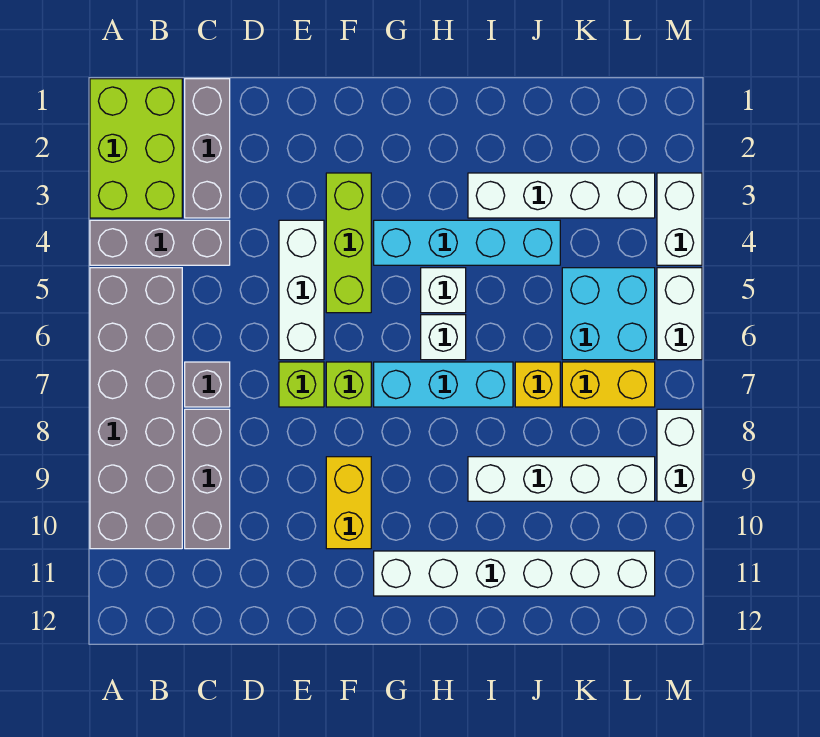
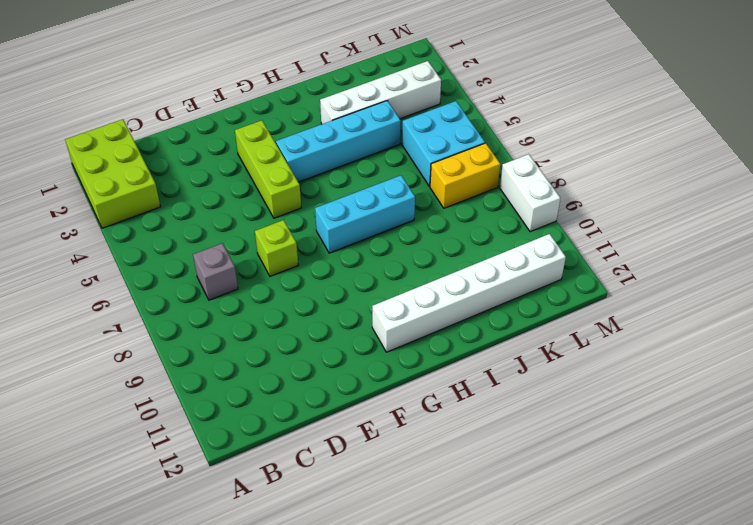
none -> grey brick A4:C4 level 1
none -> grey brick A5:B10 level 1
none -> grey brick C1:C3 level 1

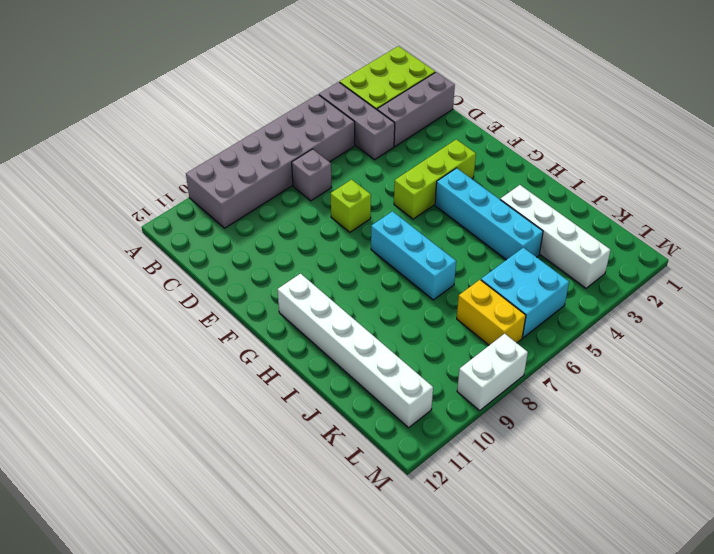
none -> grey brick C8:C10 level 1
none -> white brick E4:E6 level 1
none -> lime brick F7 level 1

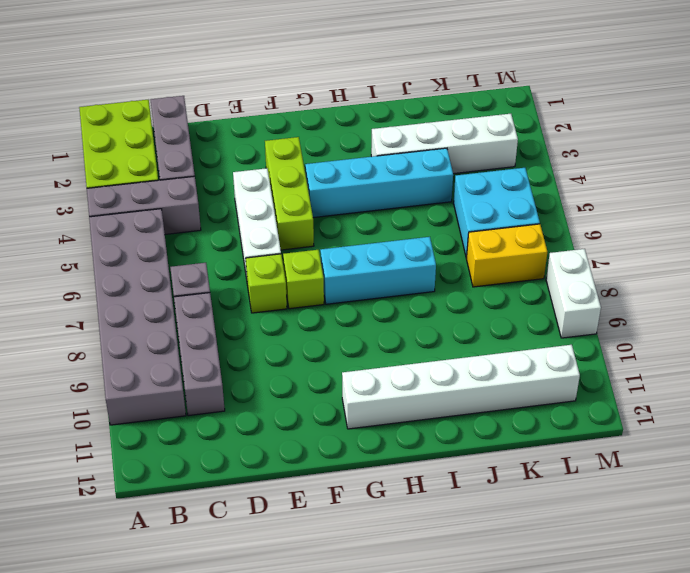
none -> yellow brick F9:F10 level 1
none -> white brick H5 level 1
none -> white brick H6 level 1

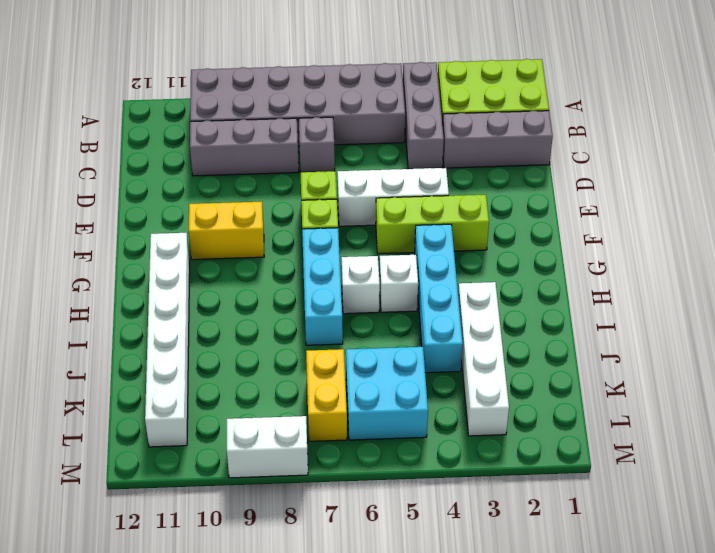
none -> white brick I9:L9 level 1
none -> yellow brick J7 level 1
none -> white brick M3:M4 level 1

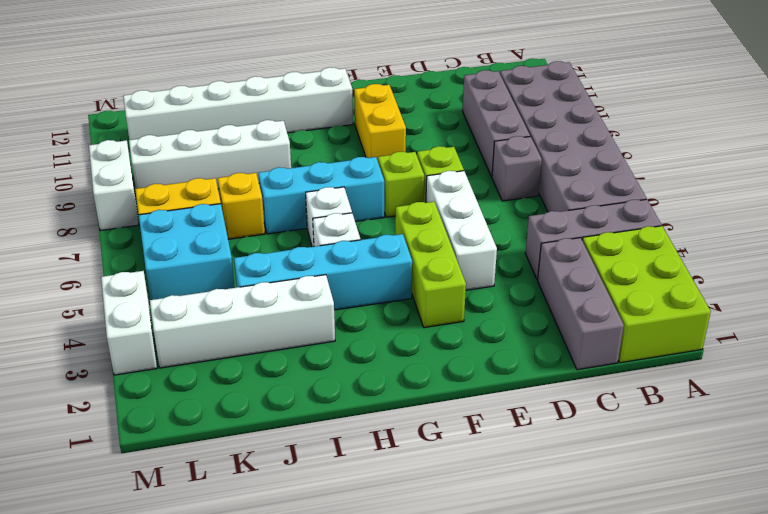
none -> white brick M5:M6 level 1

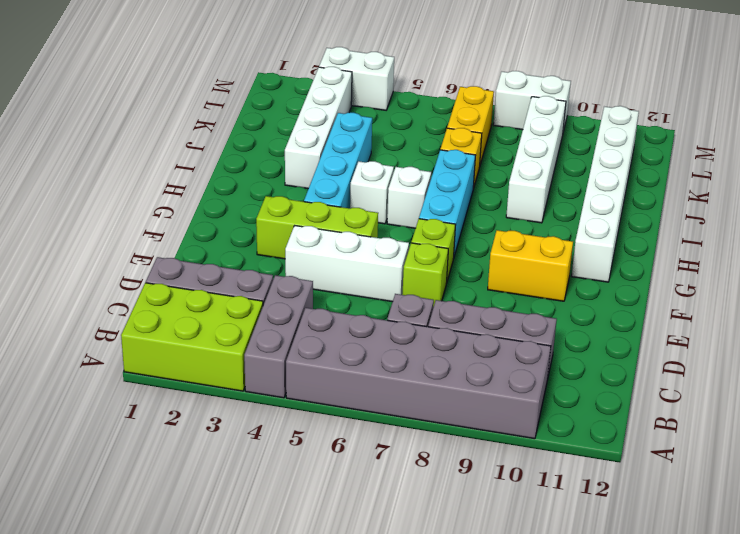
none -> cyan brick K5:L6 level 1
none -> white brick M5:M6 level 1

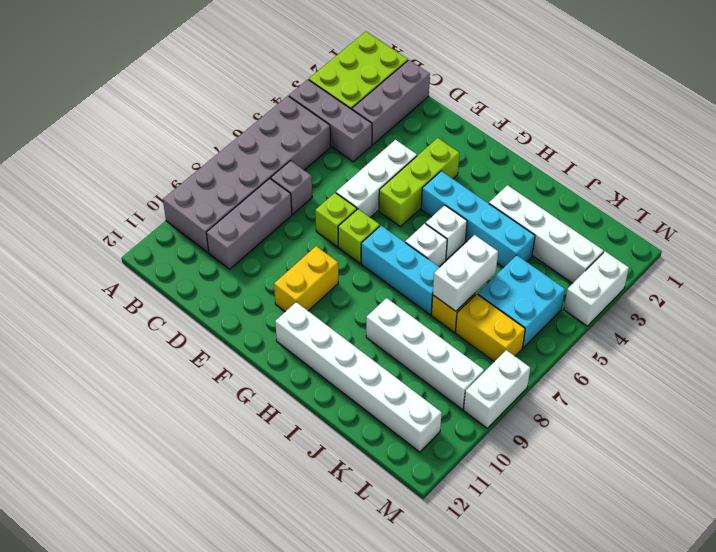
white brick J6:J7 level 2 -> white brick M5:M6 level 1

